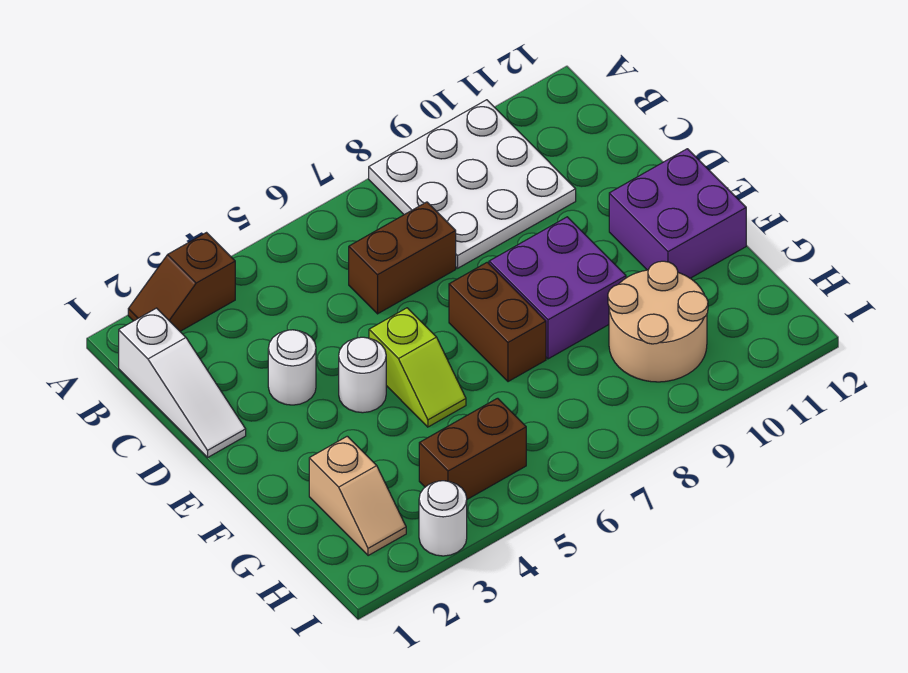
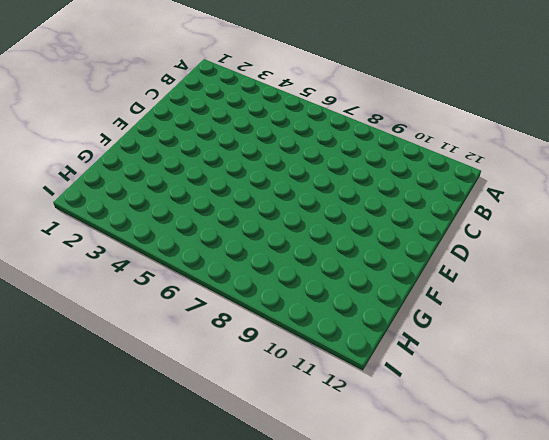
none -> brown slope A2:A3 level 1 top 3
none -> white plate A8:C10 level 1
none -> white slope B1:D1 level 1 top B

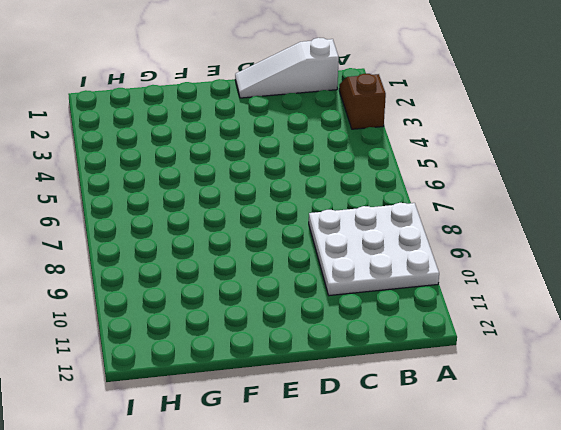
none -> brown brick C6:C7 level 1
none -> white round brick D3 level 1
none -> white round brick E4 level 1

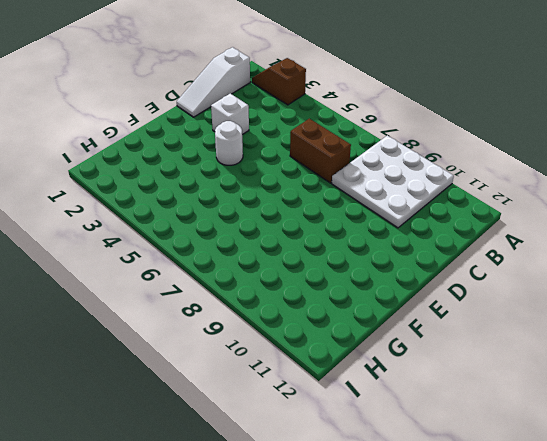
white brick D3 level 1 -> white round brick D3 level 1
none -> lime slope E5:F5 level 1 top E
none -> brown brick E7:F7 level 1
none -> purple brick E8:F9 level 1

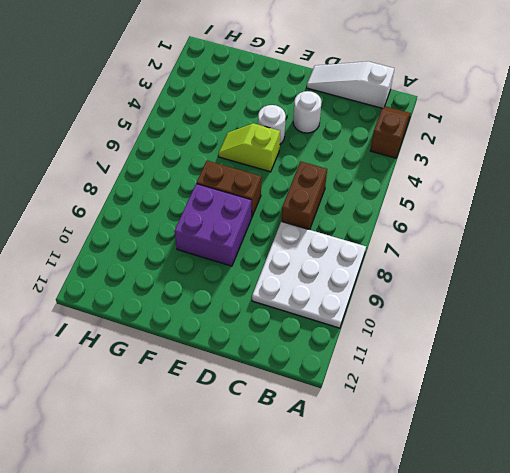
none -> purple brick E11:F12 level 1
none -> tan slope G2:H2 level 1 top G
none -> tan round brick G9:H10 level 1

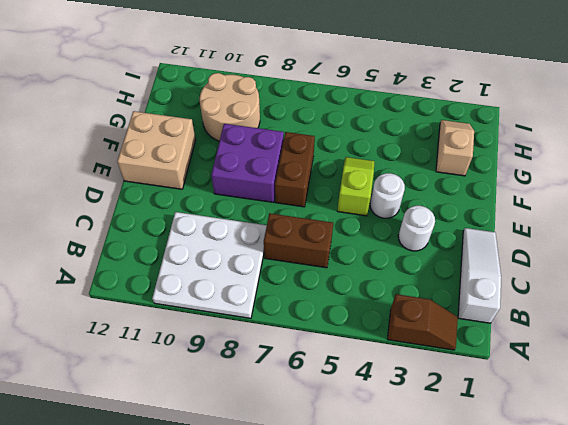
tan brick E11:F12 level 1 -> purple brick E11:F12 level 1
none -> brown brick H4:H5 level 1
none -> white round brick I3 level 1

